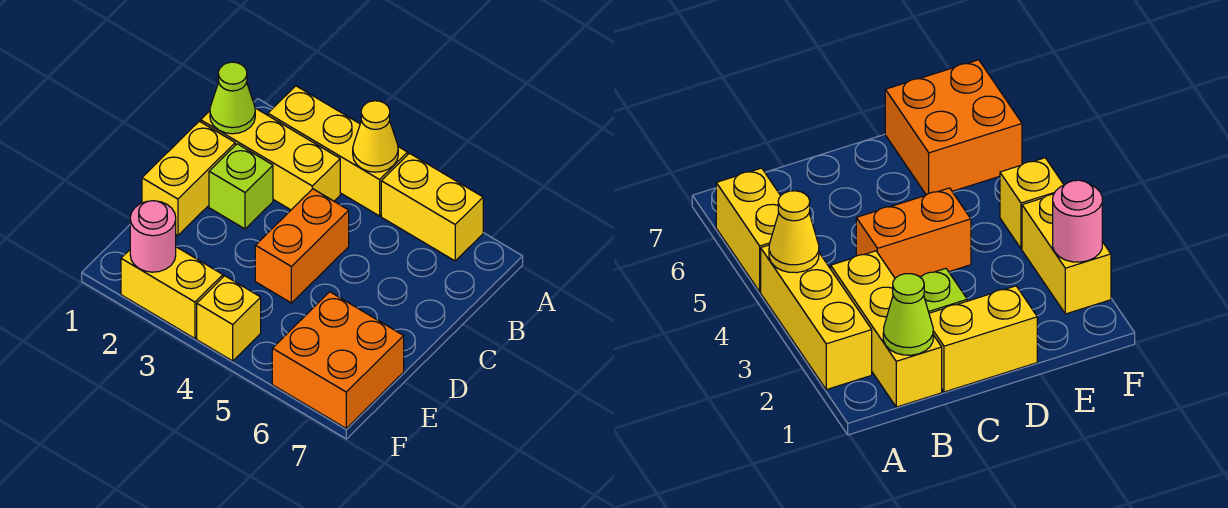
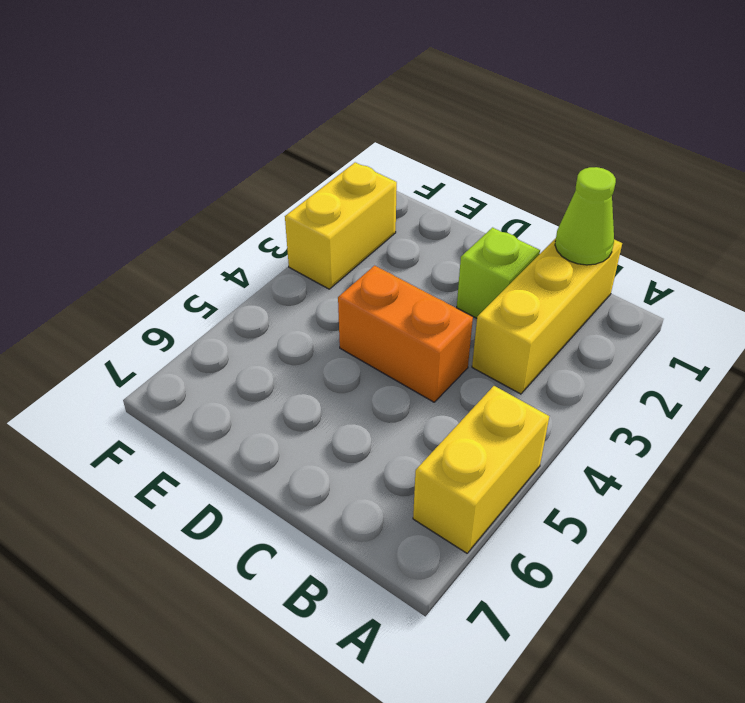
none -> yellow brick A2:A4 level 1
none -> yellow brick C1:D1 level 1
none -> orange brick E6:F7 level 1

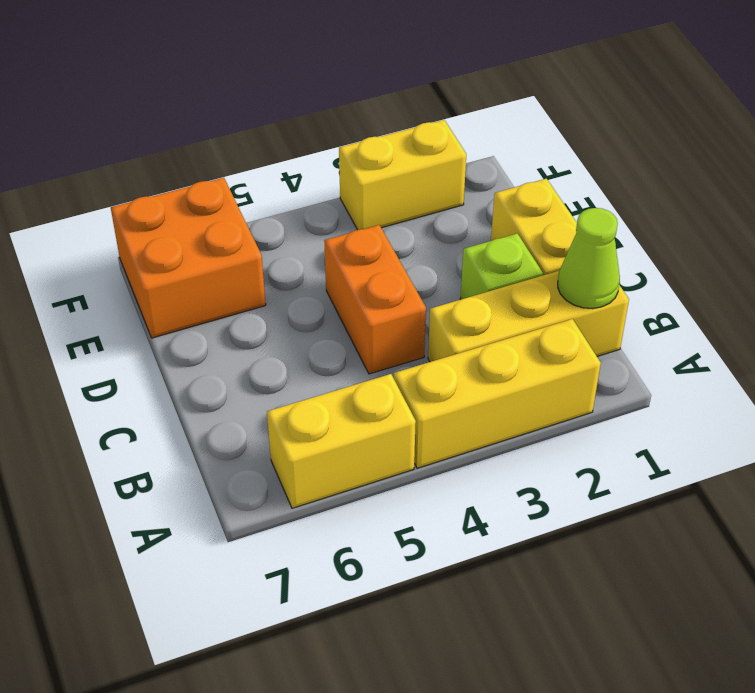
none -> yellow brick F4 level 1
none -> yellow cone A4 level 2
none -> pink round brick F2 level 2

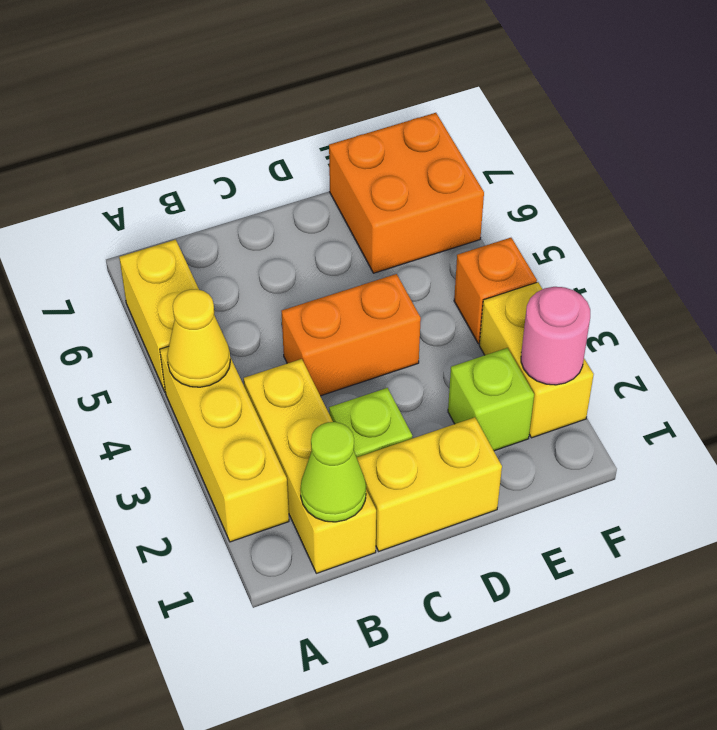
lime brick E2 level 1 -> none
orange brick F4 level 1 -> yellow brick F4 level 1

